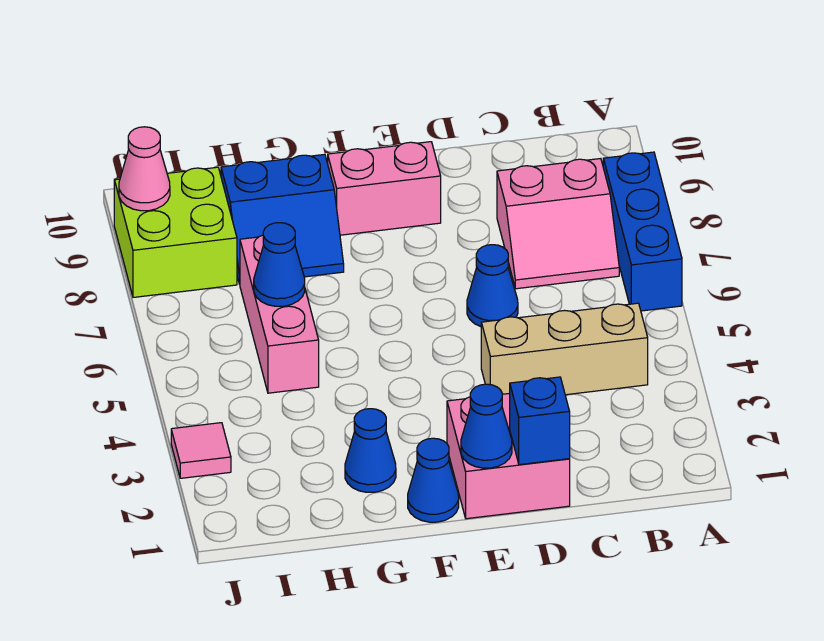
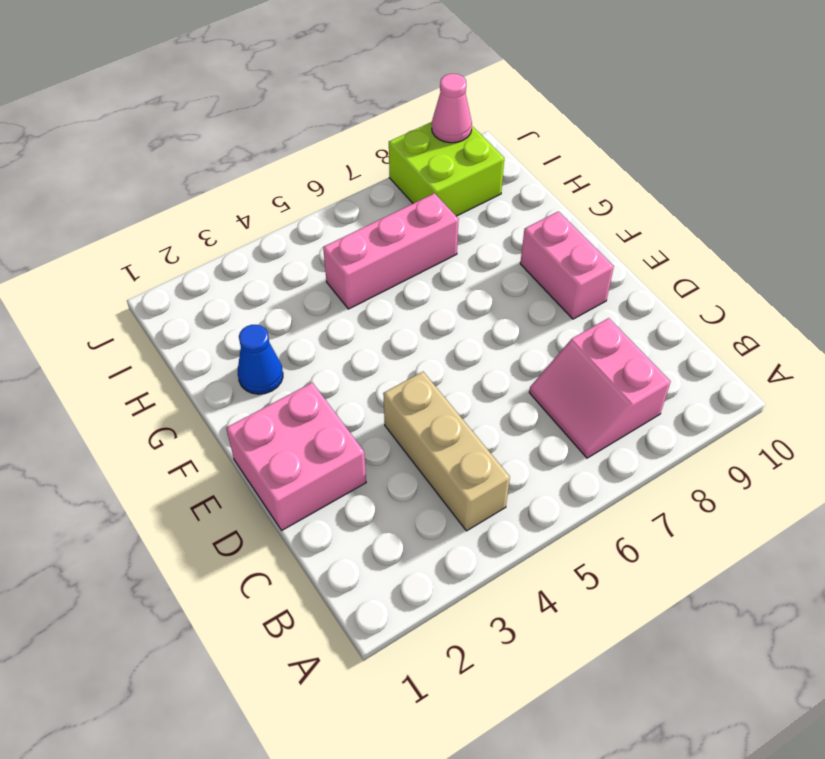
none -> blue brick A6:A8 level 1
none -> blue cone D6 level 1
none -> blue cone F1 level 1

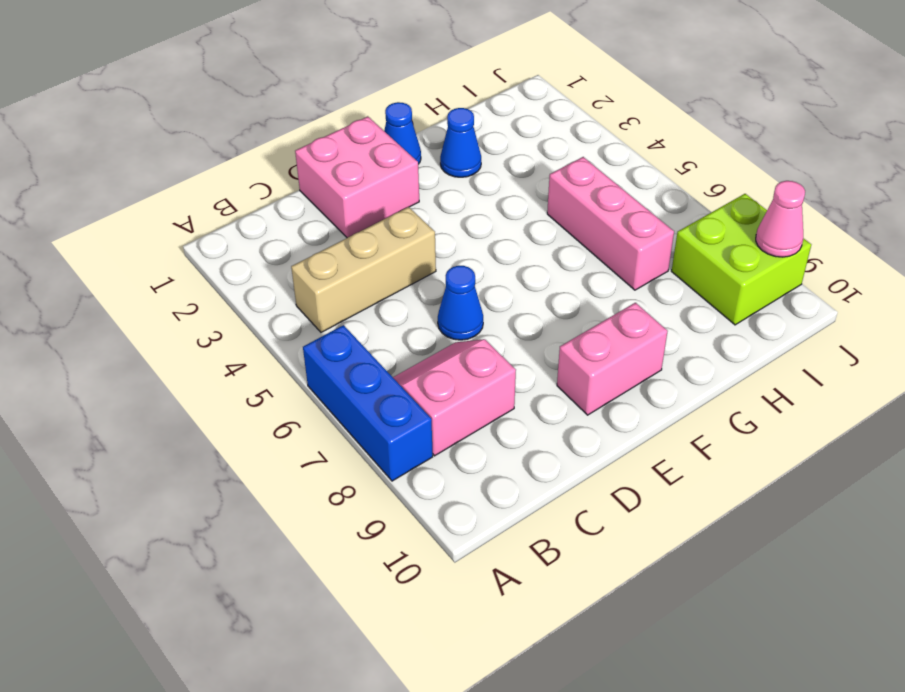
none -> blue slope G8:H9 level 1 top 9
none -> pink tile J3 level 1
none -> blue brick D1 level 2

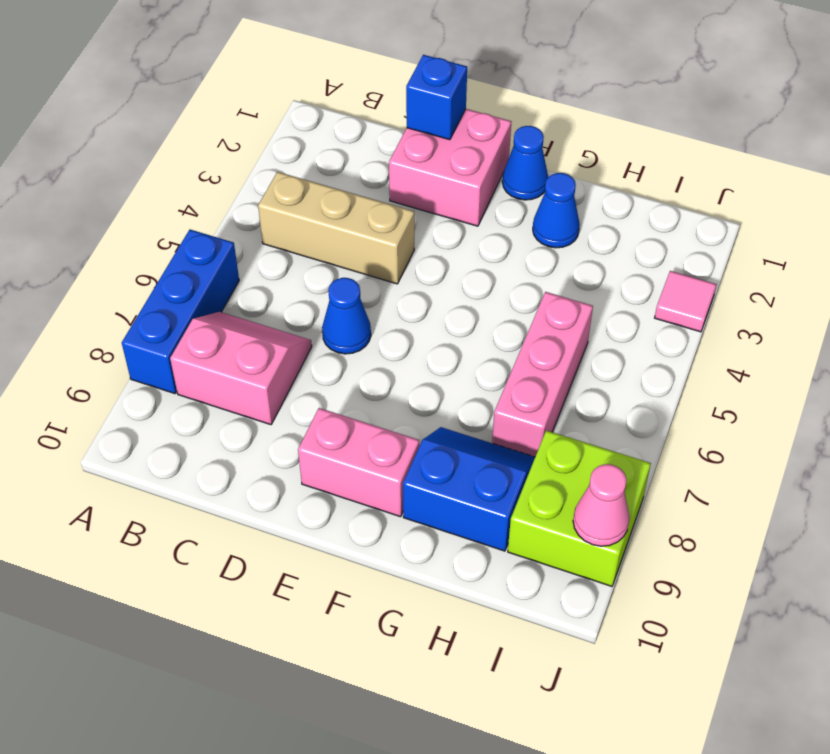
none -> blue cone E1 level 2
none -> blue cone H6 level 2

